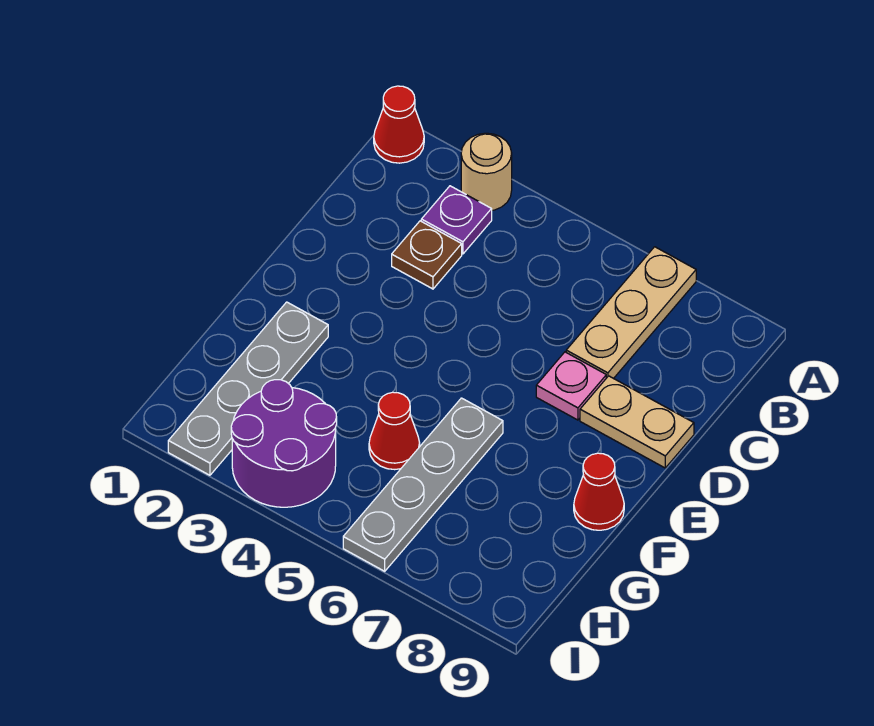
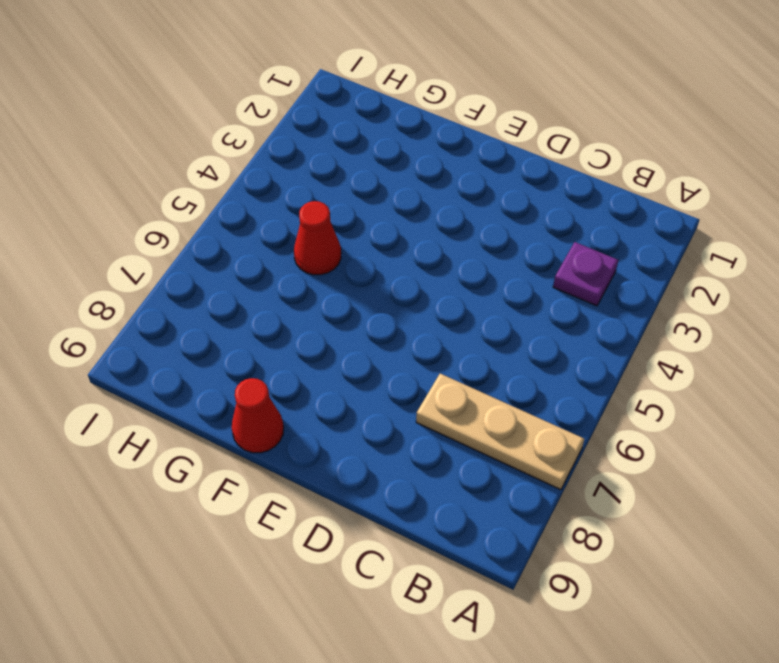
none -> red cone A1 level 1
none -> tan round brick A3 level 1
none -> brown plate C3 level 1

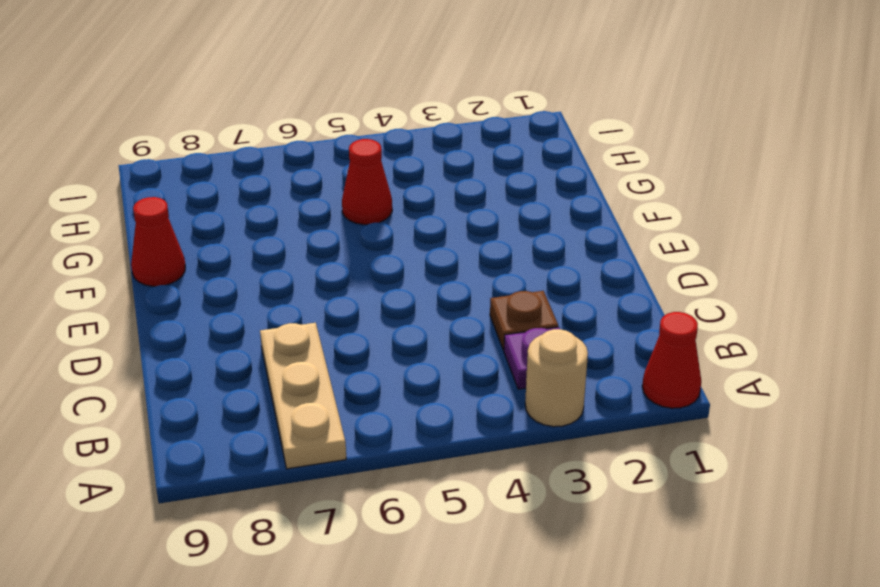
none -> pink plate D7 level 1
none -> tan plate D8:D9 level 1
none -> grey plate F2:I2 level 1

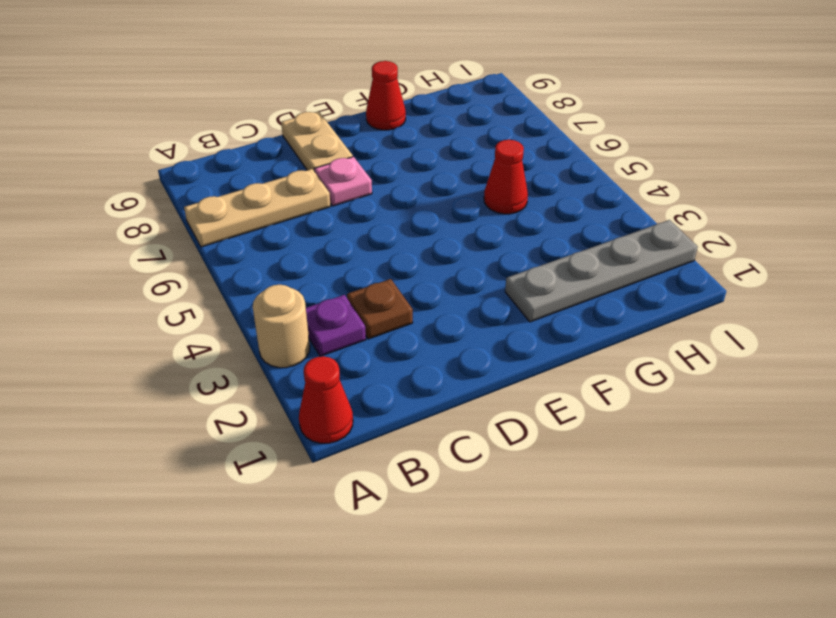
none -> grey plate F6:I6 level 1
none -> purple round brick H3:I4 level 1

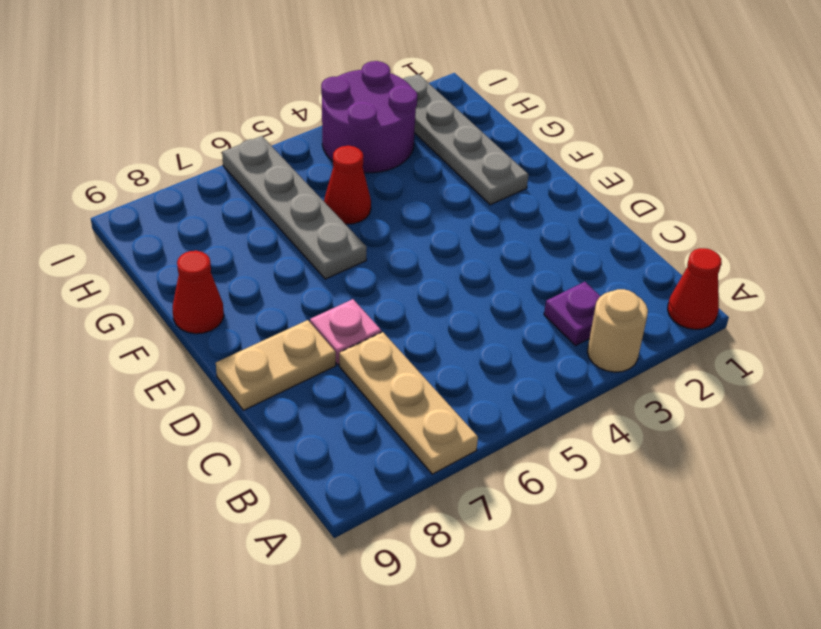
none -> brown plate C3 level 1

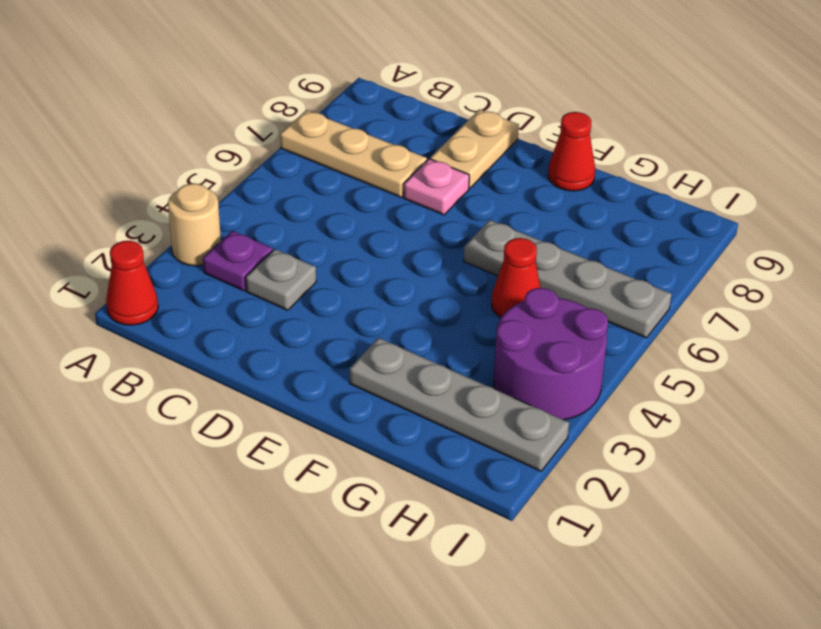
grey plate C3 level 1 -> brown plate C3 level 1

